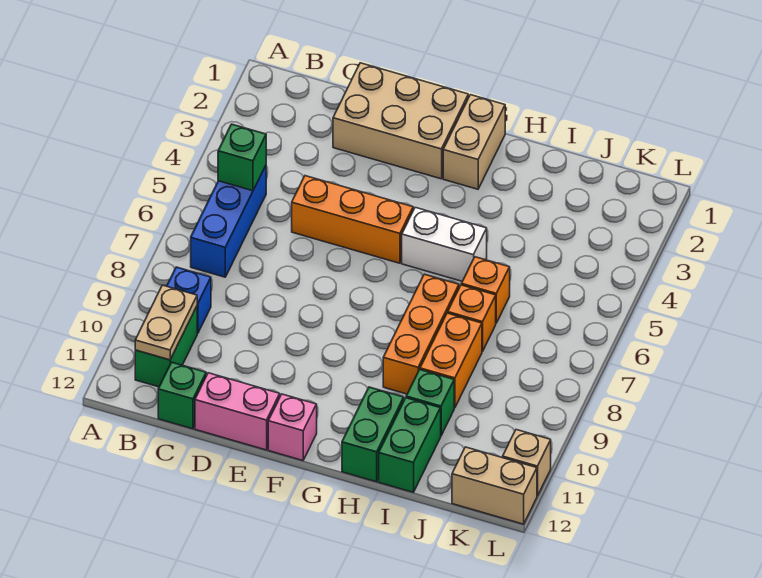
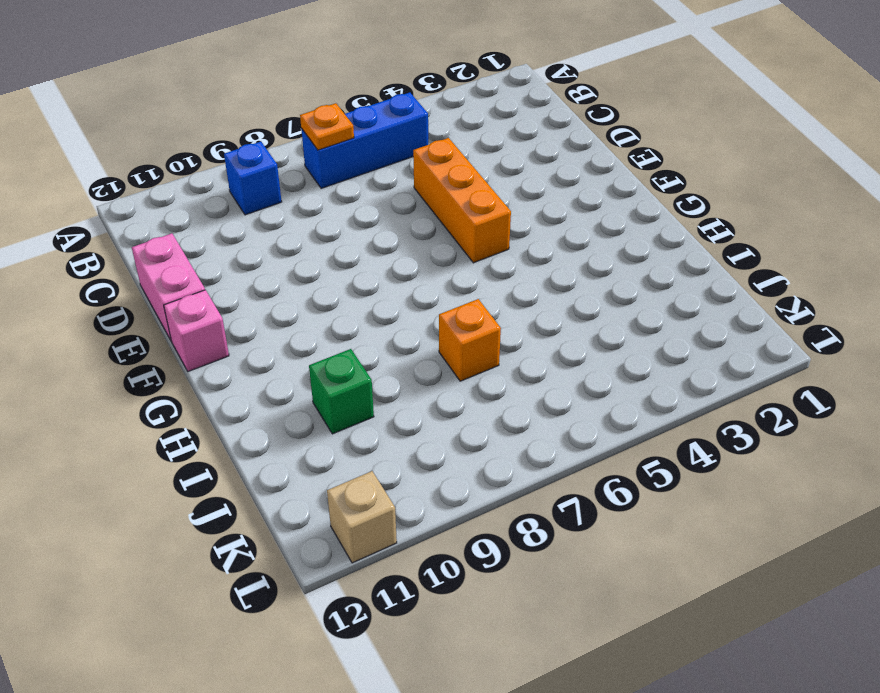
orange plate B7 level 2 -> none
none -> green brick B10:B11 level 1
none -> green brick C12 level 1
none -> tan brick D1:F2 level 1

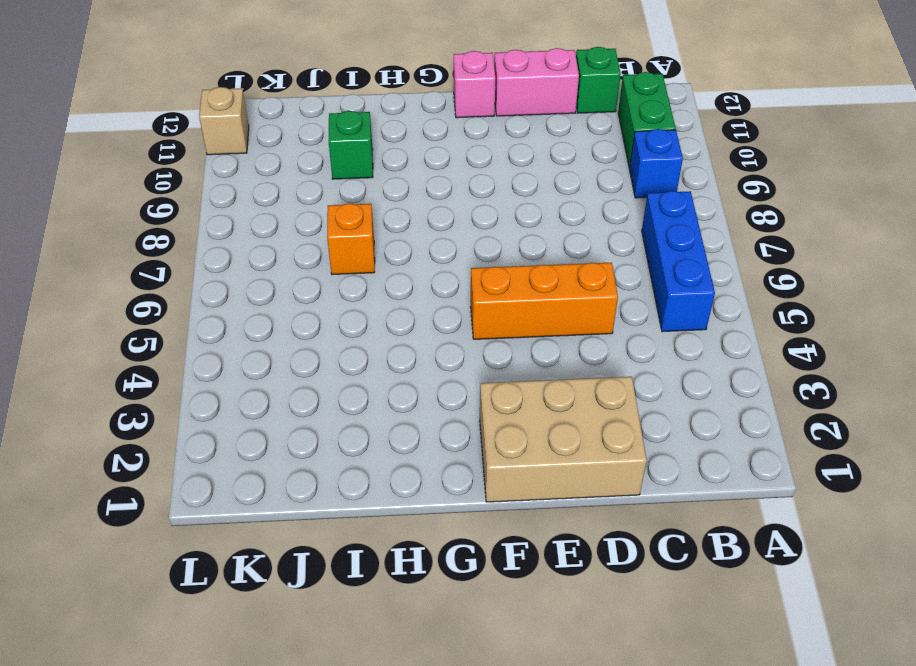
none -> tan brick G1:G2 level 1
none -> white brick G5:H5 level 1
none -> orange brick H7:H9 level 1

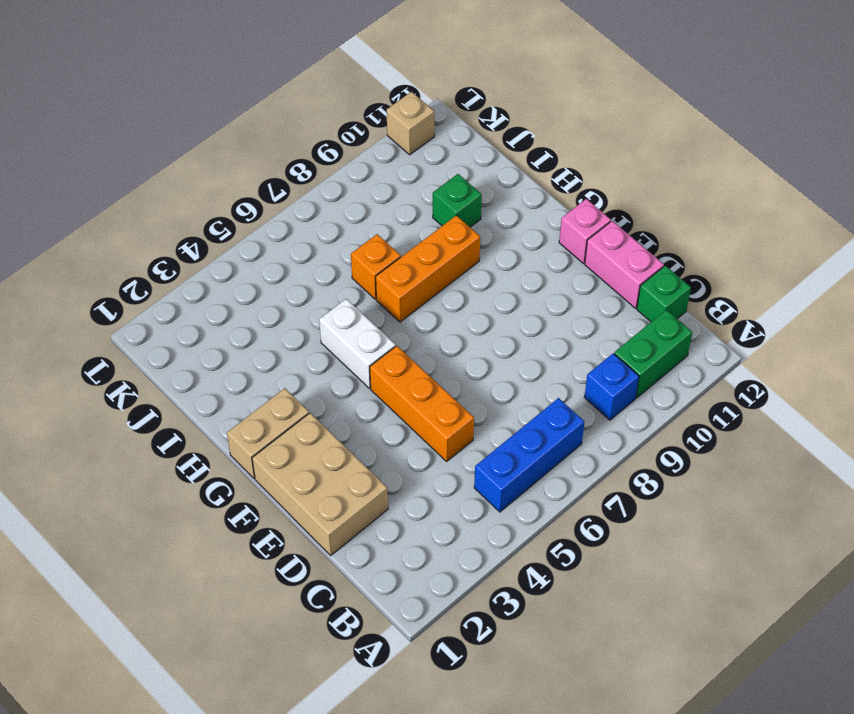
none -> green brick H11:H12 level 1
none -> orange brick I6 level 1
none -> orange brick I8:I9 level 1

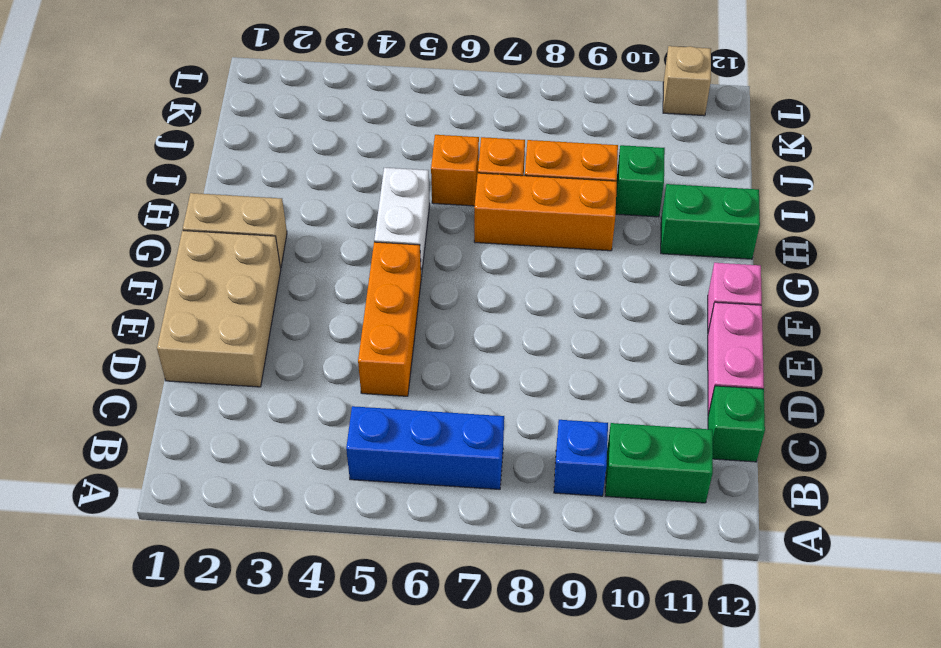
none -> green brick I11:I12 level 1
none -> tan brick K12:L12 level 1
none -> green brick B5 level 2

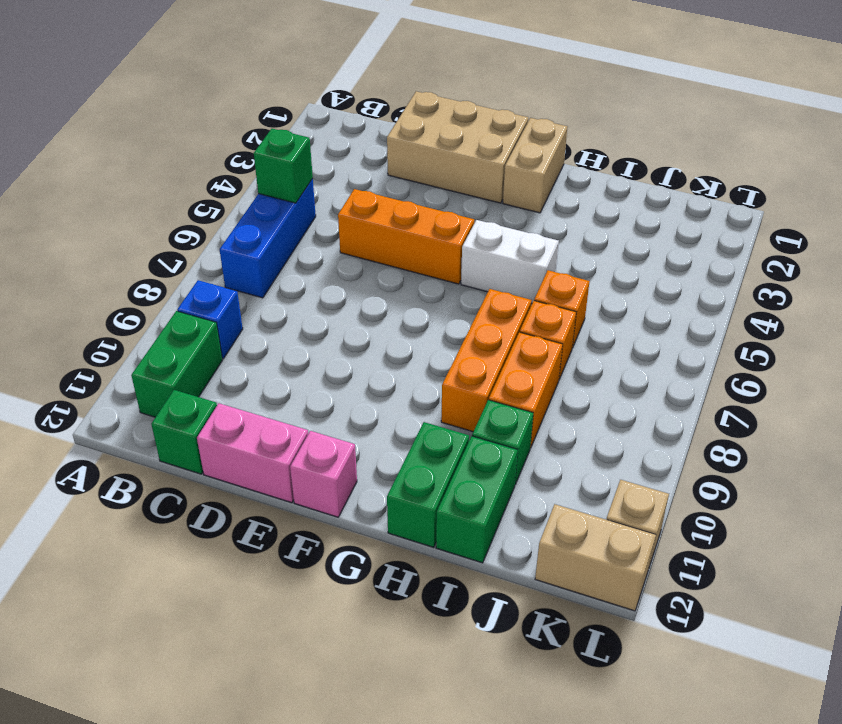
none -> tan plate B10:B11 level 2

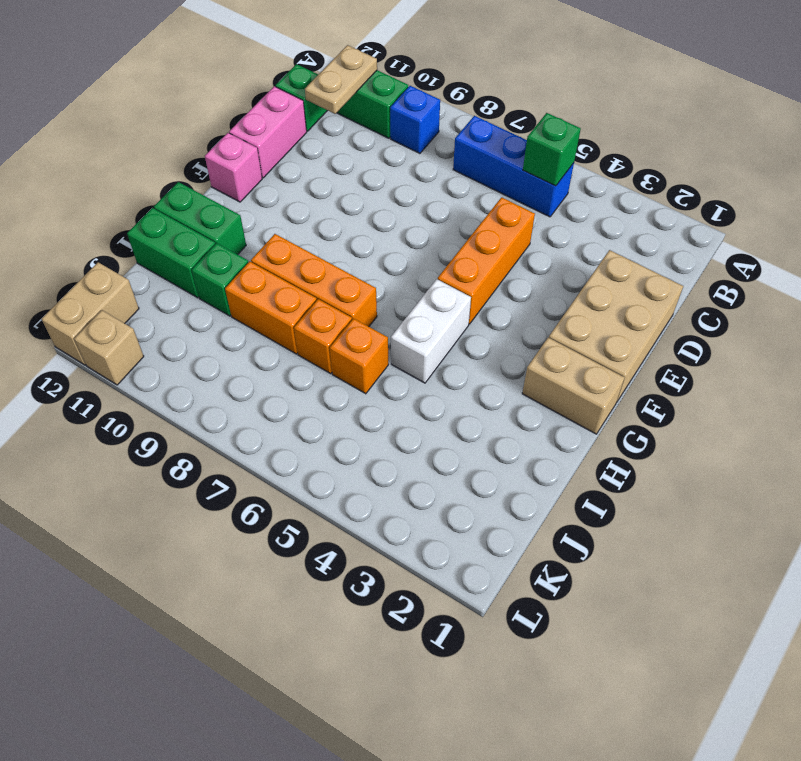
tan plate B11:C11 level 2 -> tan plate B10:B11 level 2

